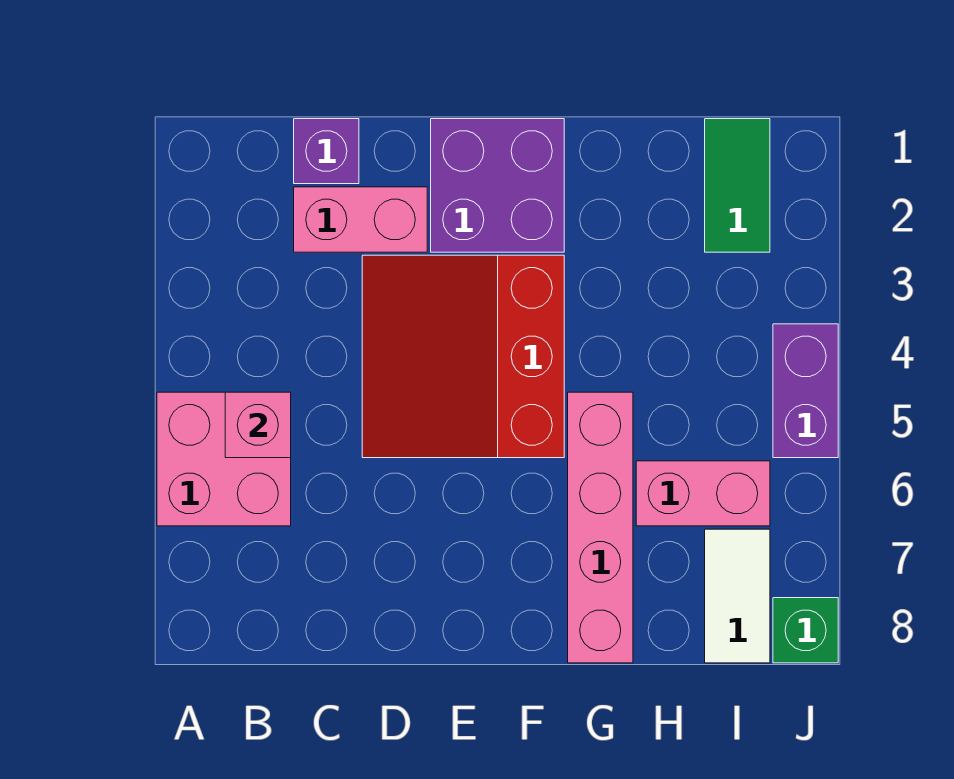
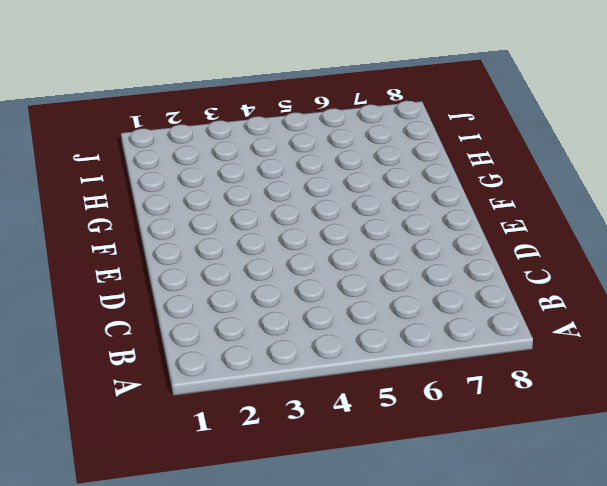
none -> pink brick A5:B6 level 1
none -> purple brick C1 level 1
none -> pink brick C2:D2 level 1

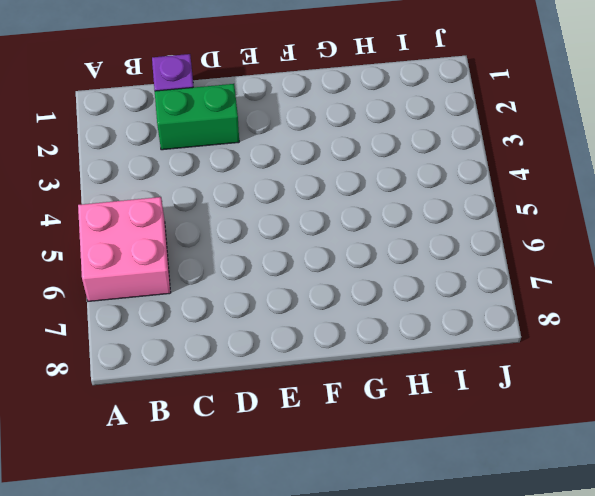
green brick C2:D2 level 1 -> pink brick C2:D2 level 1
none -> red slope D3:F5 level 1 top F
none -> purple brick E1:F2 level 1
none -> pink brick G5:G8 level 1

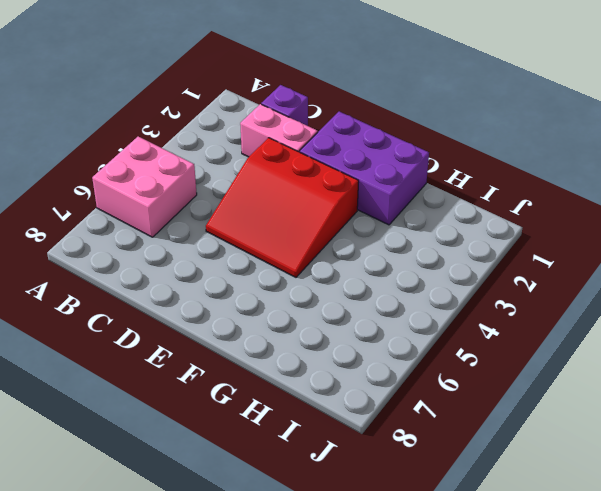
red slope D3:F5 level 1 top 3 -> red slope D3:F5 level 1 top F
purple brick E1:G2 level 1 -> purple brick E1:F2 level 1
none -> pink brick G5:G8 level 1
none -> pink brick H6:I6 level 1
none -> green tile I1:I2 level 1

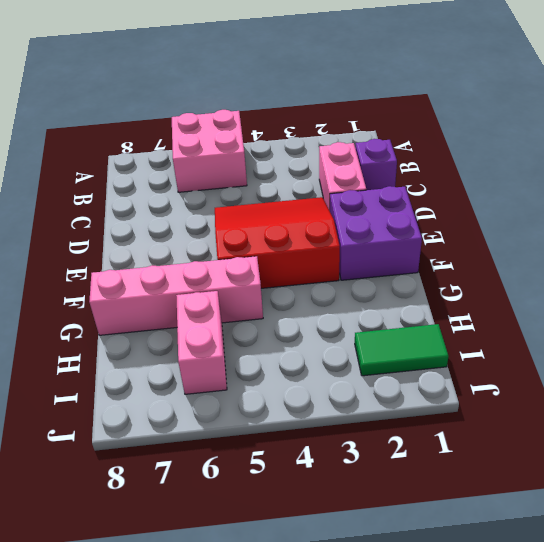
none -> white tile I7:I8 level 1
none -> purple brick J4:J5 level 1
none -> green brick J8 level 1

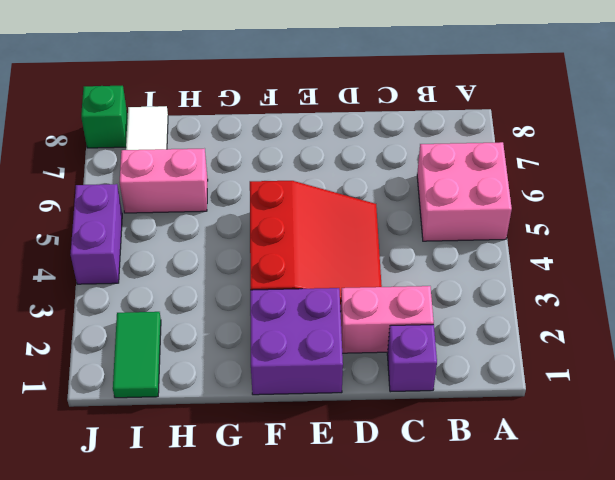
none -> pink brick G5:G8 level 1
none -> pink brick B5 level 2

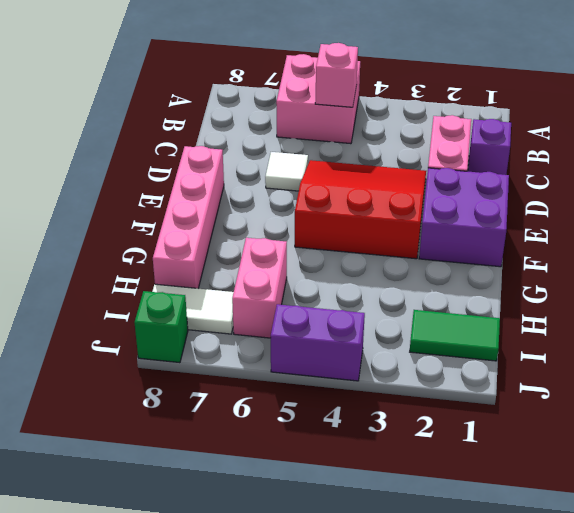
white tile D6 level 1 -> none
pink brick E8:H8 level 1 -> pink brick G5:G8 level 1

